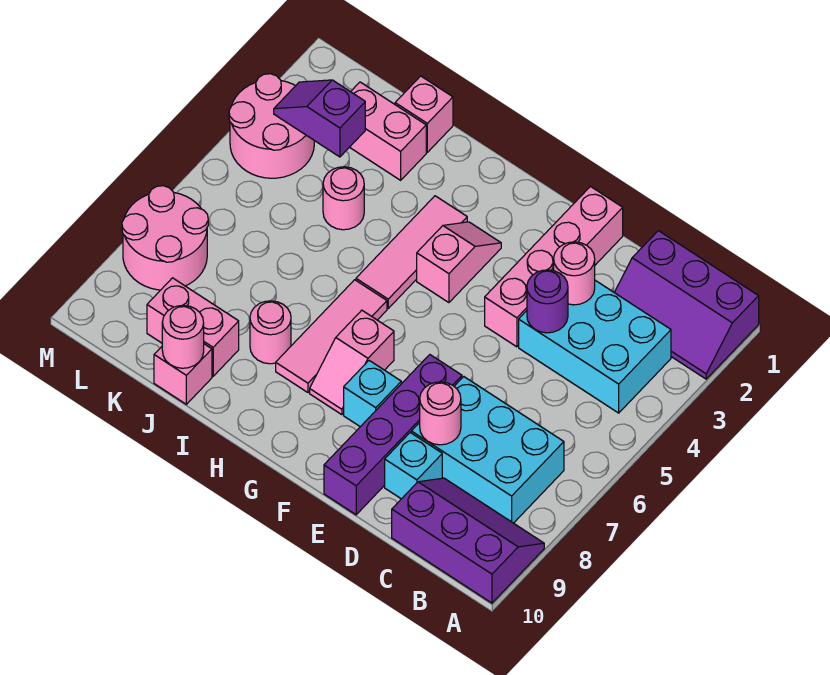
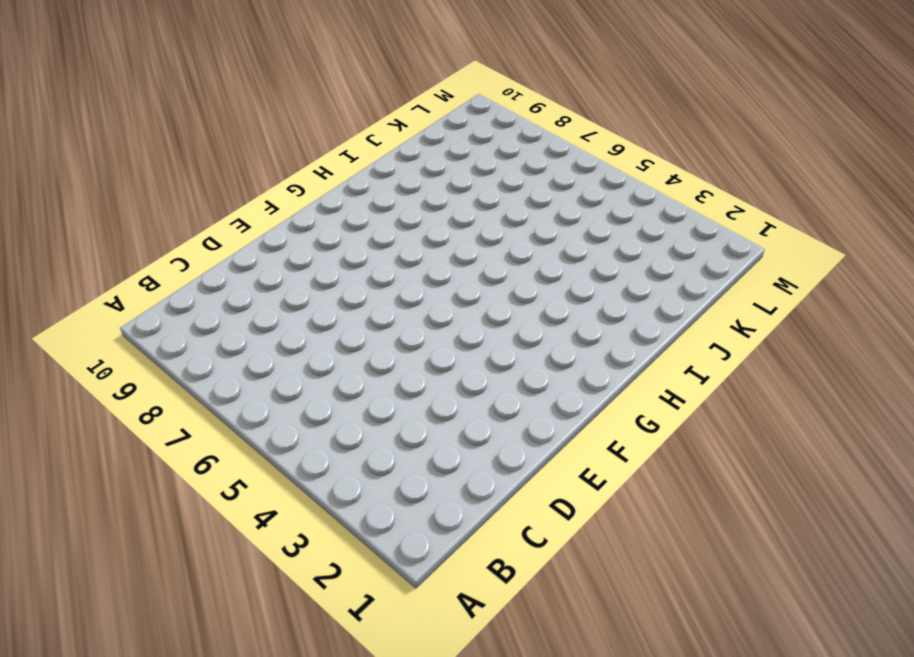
none -> purple slope A1:C2 level 1 top 1
none -> purple slope A9:C10 level 1 top 10
none -> cyan brick B3:D4 level 1

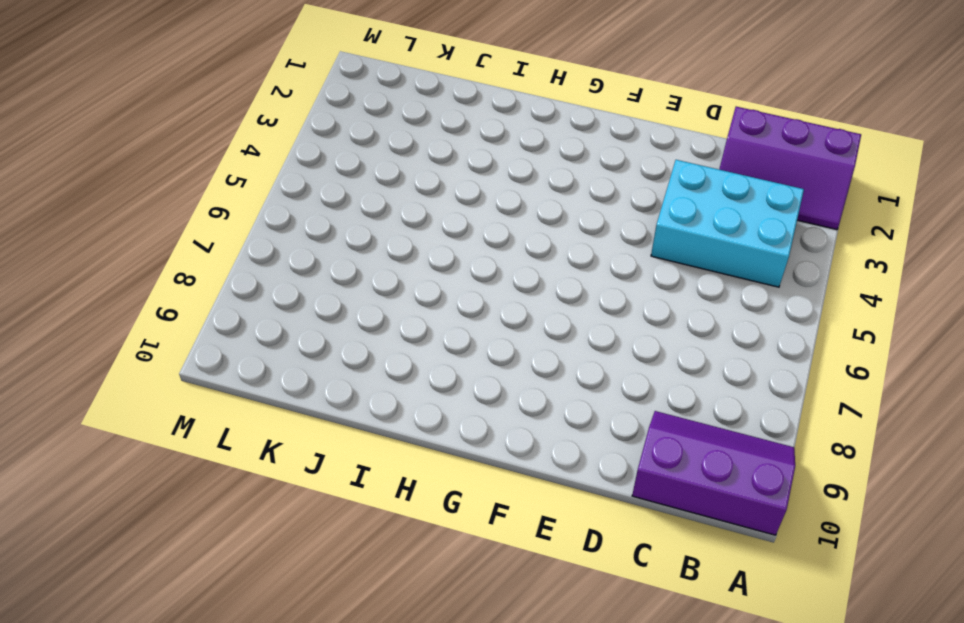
none -> cyan brick B7:D8 level 1
none -> cyan brick D9 level 1
none -> pink brick E1:E4 level 1

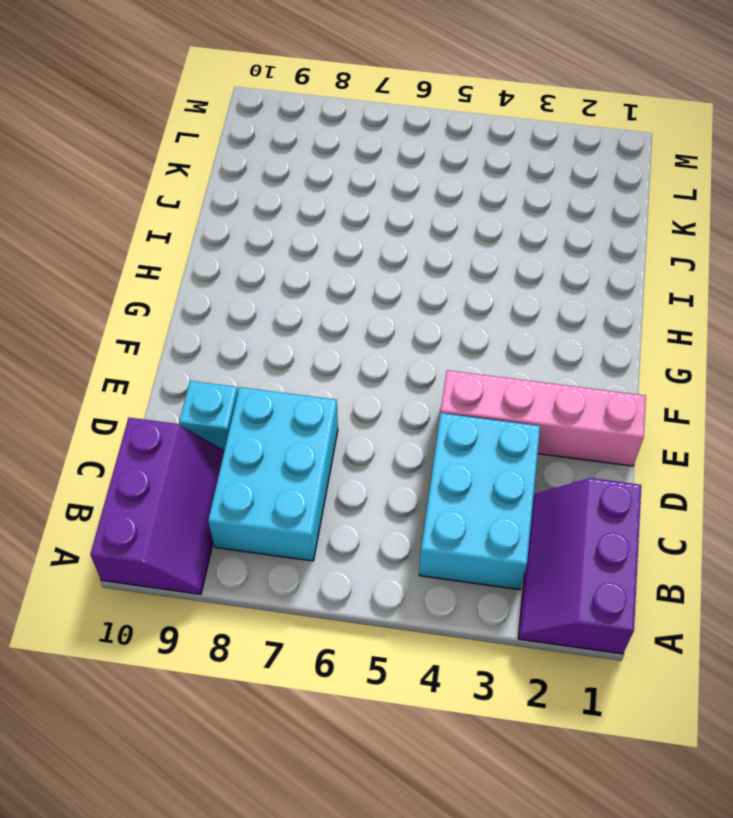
none -> purple brick E7:E10 level 1
none -> cyan brick F8 level 1
none -> pink slope G3:G4 level 1 top 4

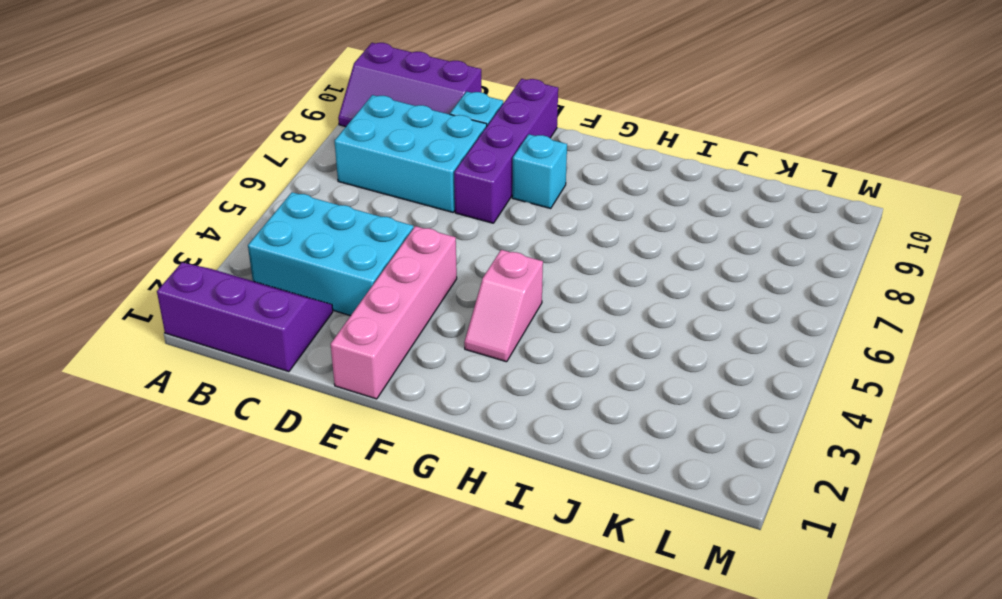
none -> pink slope G7:G8 level 1 top 7
none -> pink tile H3:H5 level 1
none -> pink tile H6:H8 level 1

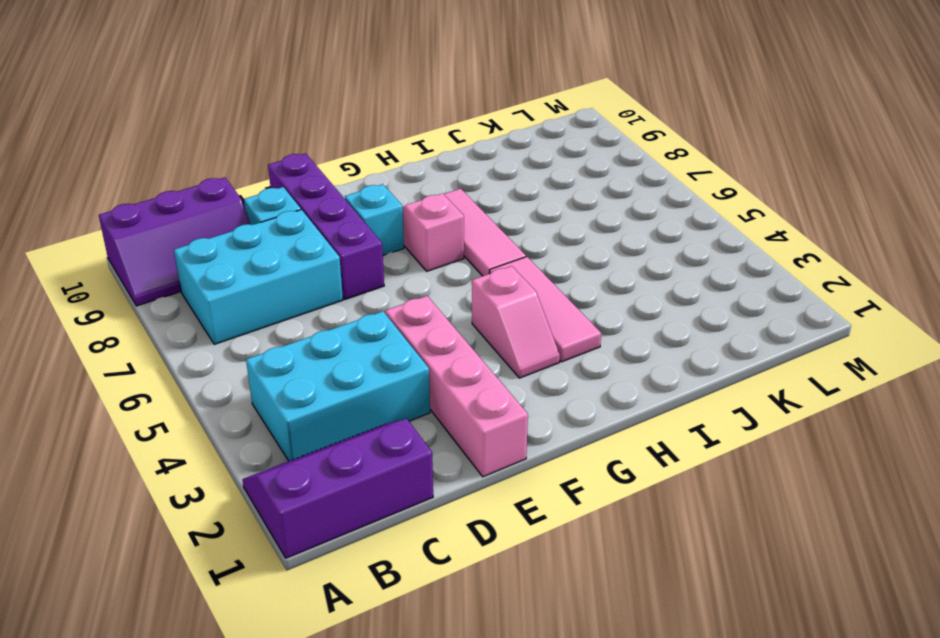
none -> pink round brick I8 level 1
none -> pink brick J1 level 1
none -> pink brick J2:K2 level 1

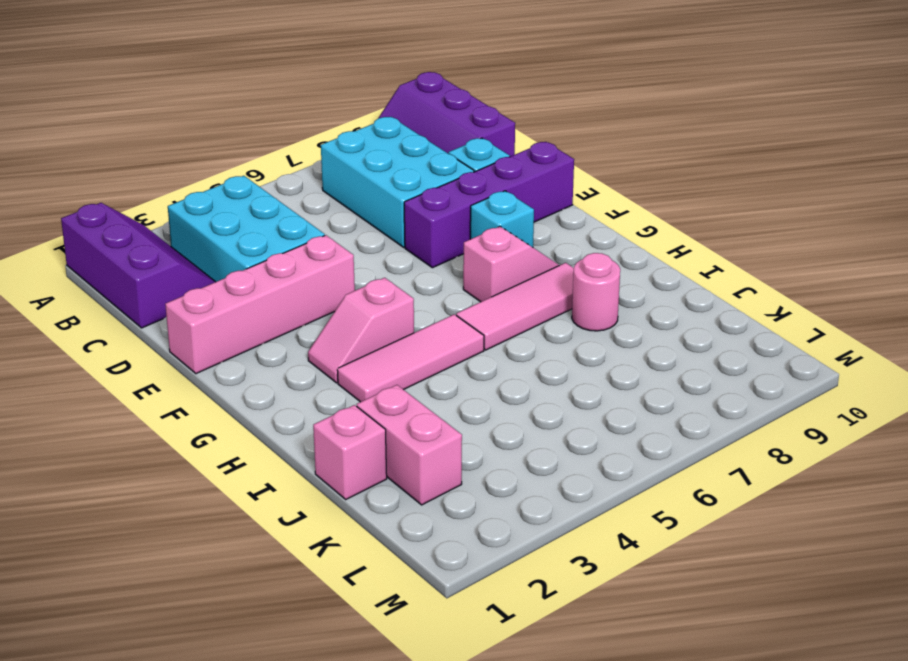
none -> pink round brick J4 level 1
none -> pink brick J9:K9 level 1
none -> pink brick J10 level 1

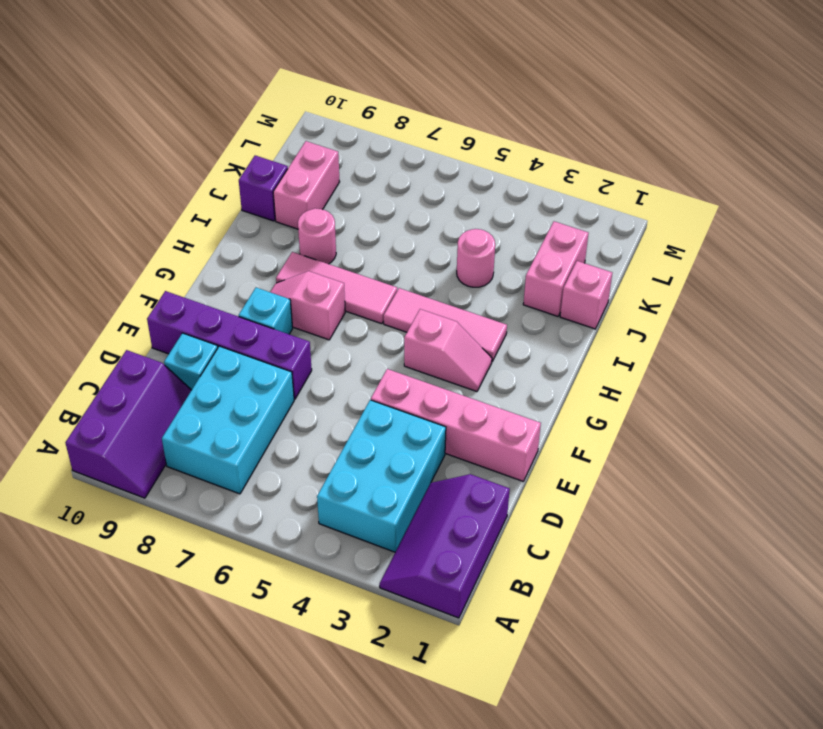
purple brick J10 level 1 -> pink brick J10 level 1
none -> pink round brick L3:M4 level 1
none -> pink round brick L7:M8 level 1
none -> pink round brick D3 level 2

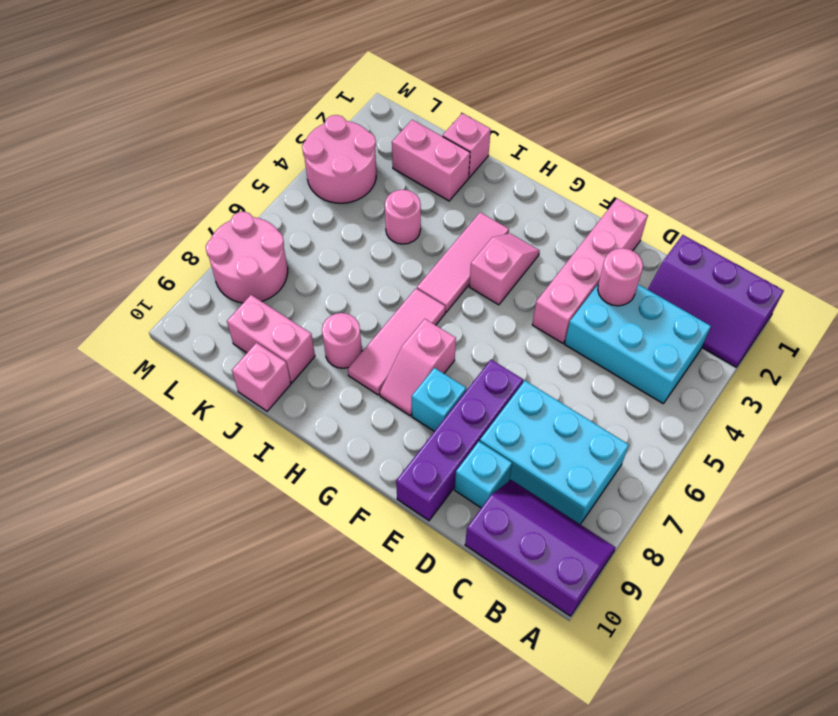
none -> purple round brick D4 level 2
none -> pink round brick D8 level 2
none -> pink round brick J10 level 2

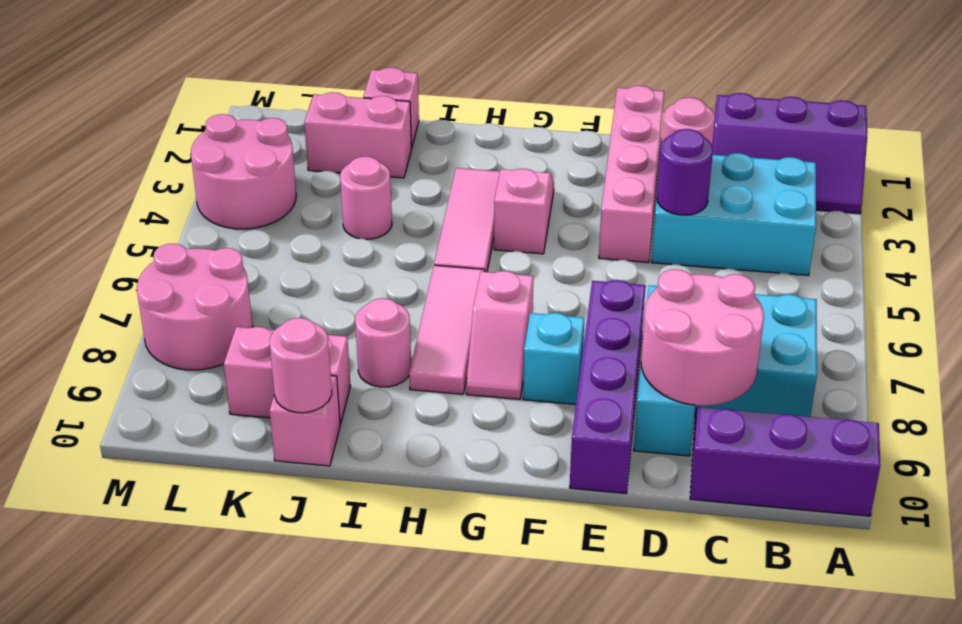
pink round brick C8:D9 level 2 -> pink round brick D8 level 2
none -> purple slope K3:L3 level 2 top K

